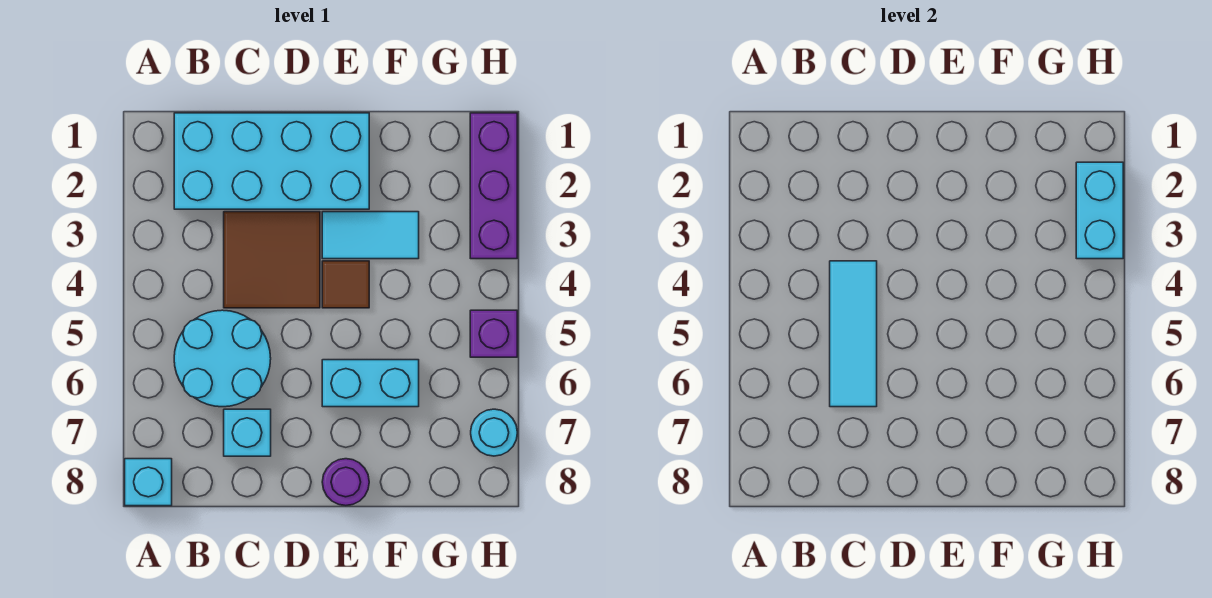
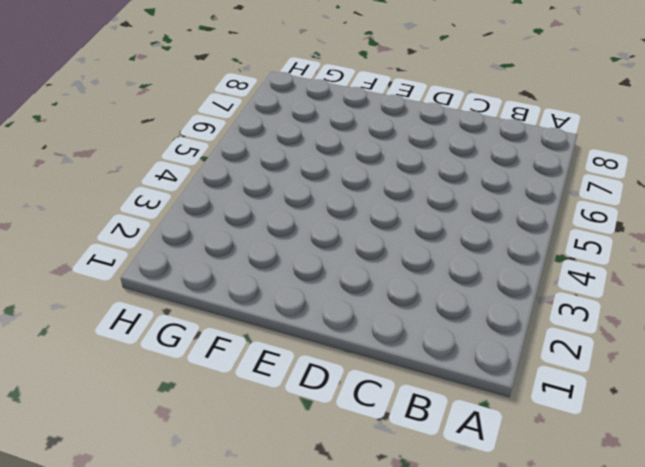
none -> cyan brick A8 level 1
none -> cyan brick B1:E2 level 1
none -> cyan round brick B5:C6 level 1

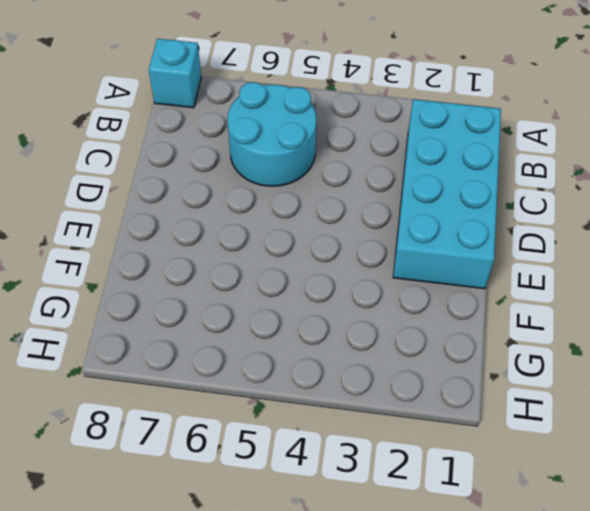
none -> brown tile C3:D4 level 1
none -> cyan brick C7 level 1
none -> cyan tile E3:F3 level 1

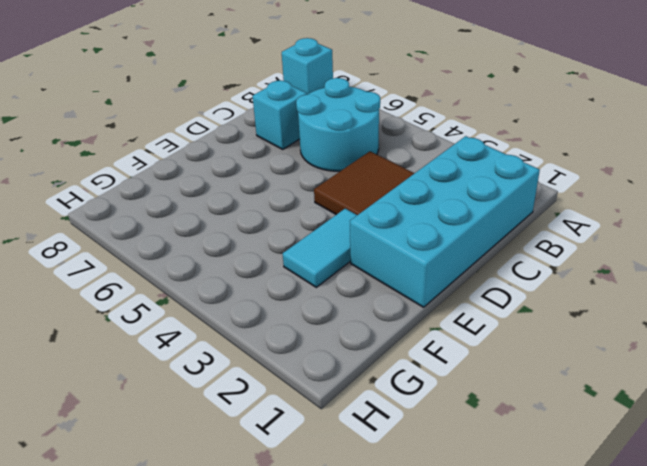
none -> brown tile E4 level 1
none -> cyan brick E6:F6 level 1
none -> purple round brick E8 level 1

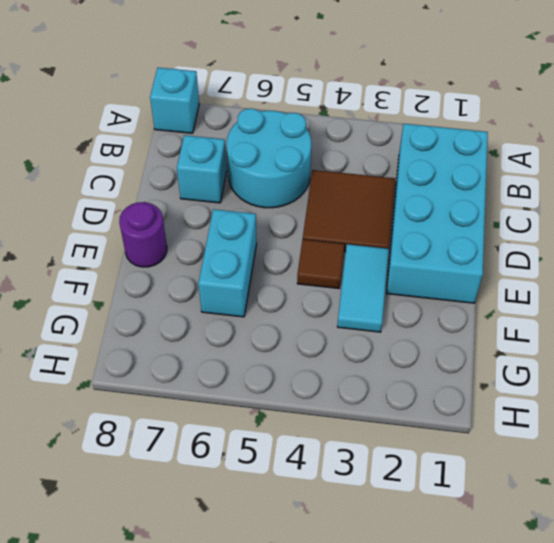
none -> purple brick H1:H3 level 1
none -> purple brick H5 level 1
none -> cyan round brick H7 level 1

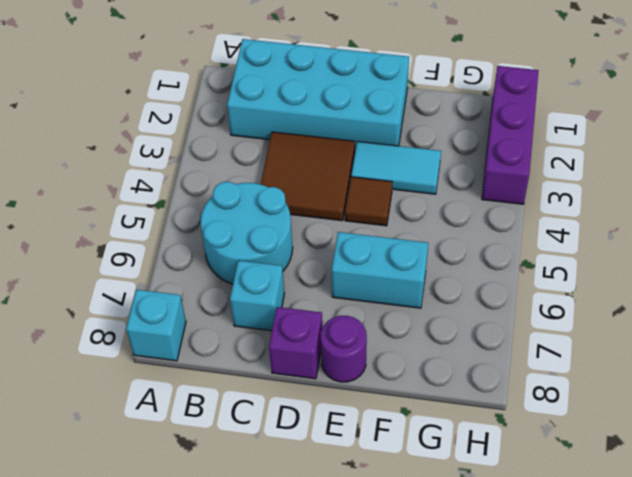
purple brick D8 level 1 -> purple brick H5 level 1
none -> cyan round brick H7 level 1
none -> cyan tile C4:C6 level 2
none -> cyan brick H2:H3 level 2

